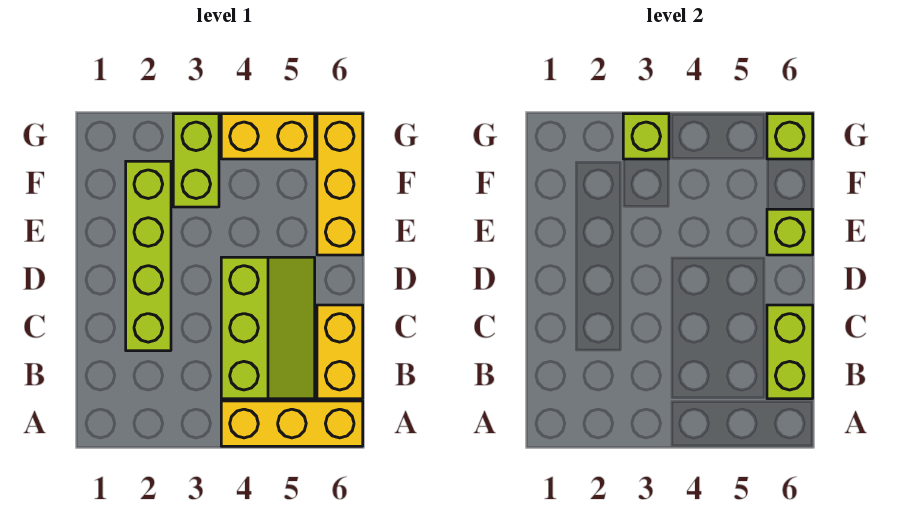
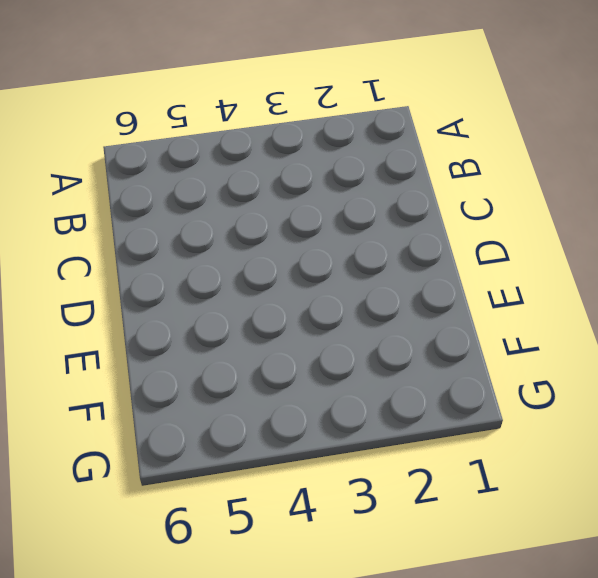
none -> yellow brick A4:A6 level 1
none -> lime slope B4:D5 level 1 top 4

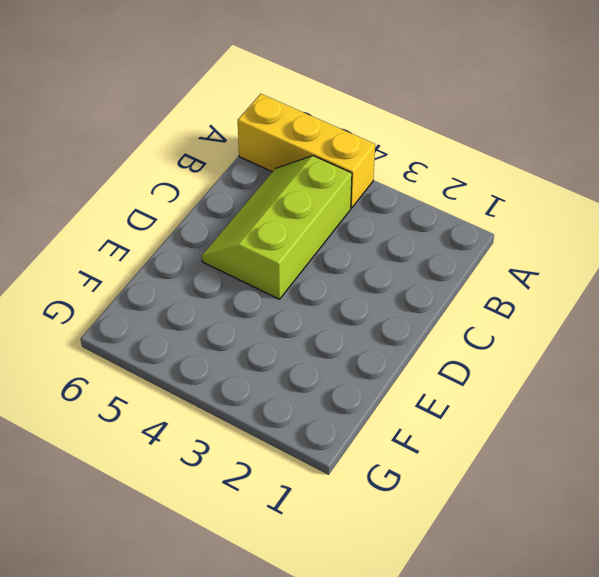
none -> yellow brick B6:C6 level 1
none -> lime brick C2:F2 level 1

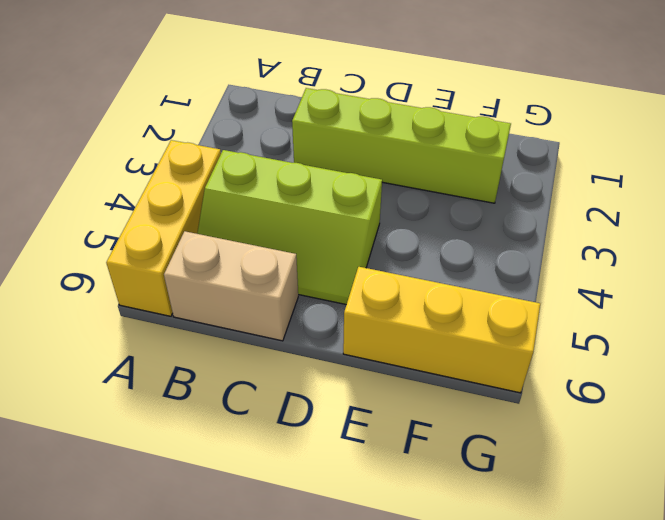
tan brick B6:C6 level 1 -> yellow brick B6:C6 level 1
none -> lime brick F3:G3 level 1
none -> yellow brick G4:G5 level 1

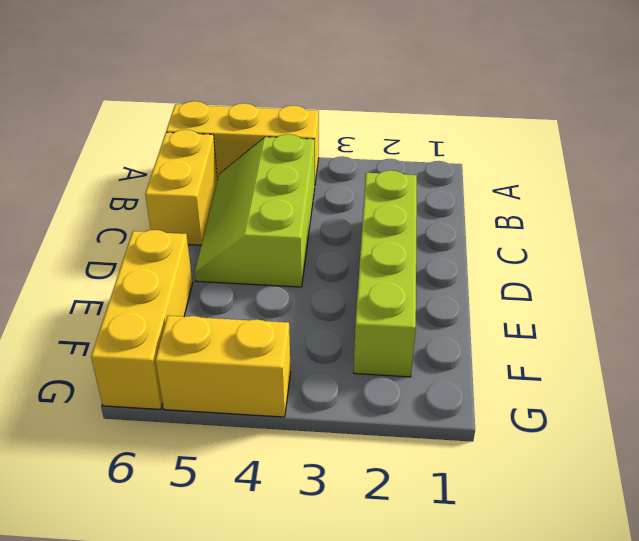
none -> lime brick F3:G3 level 1
none -> lime brick B6:C6 level 2

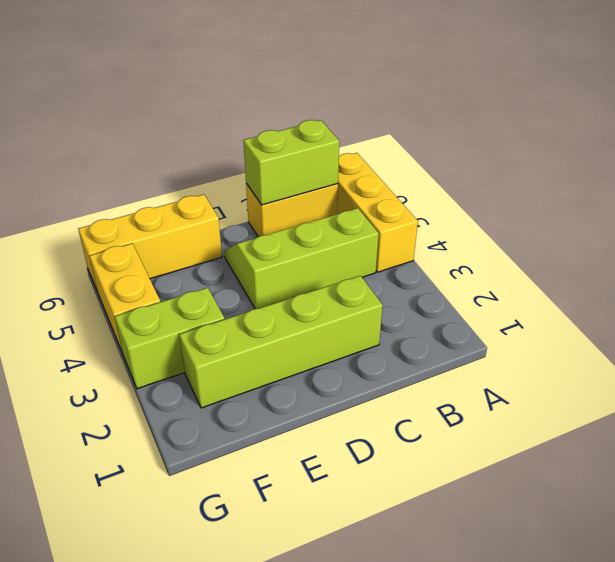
none -> lime brick E6 level 2
none -> lime brick G3 level 2

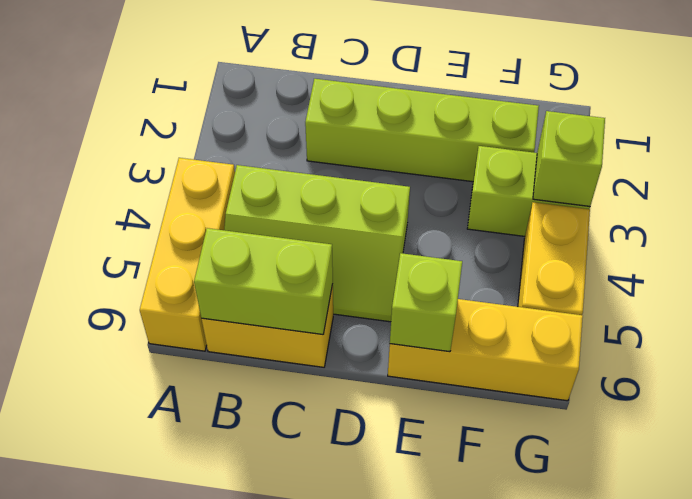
none -> lime brick G6 level 2

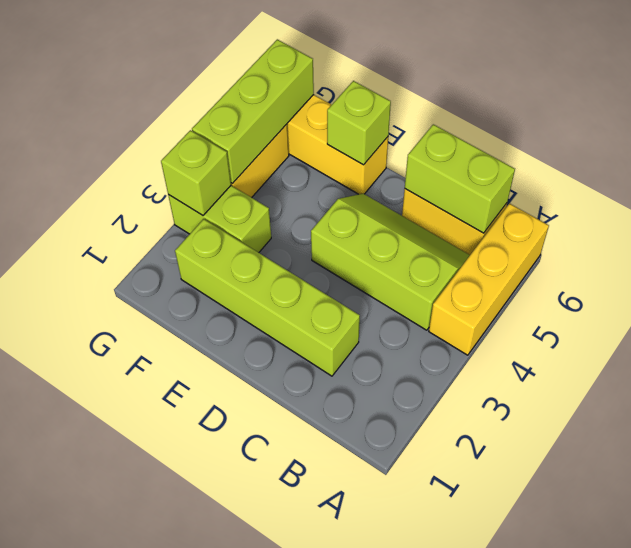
lime brick G4:G6 level 2 -> lime brick G6 level 2

